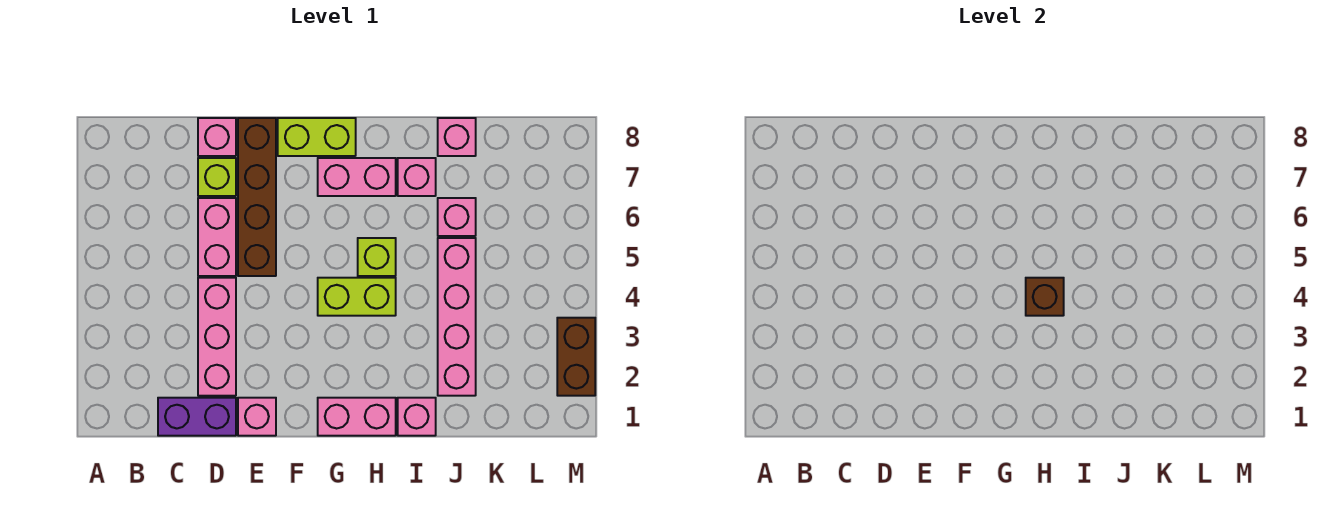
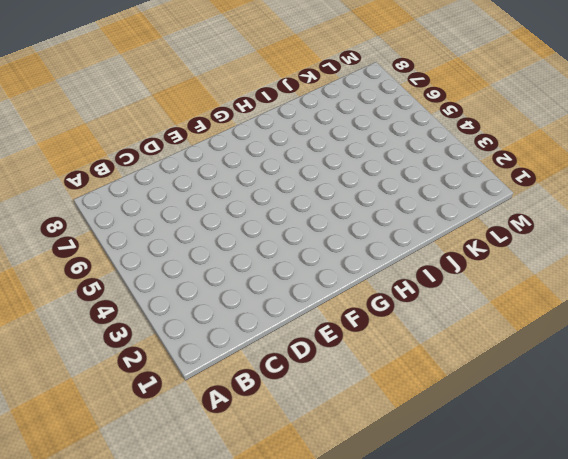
none -> purple brick C1:D1 level 1
none -> pink brick D2:D4 level 1
none -> pink brick D5:D6 level 1

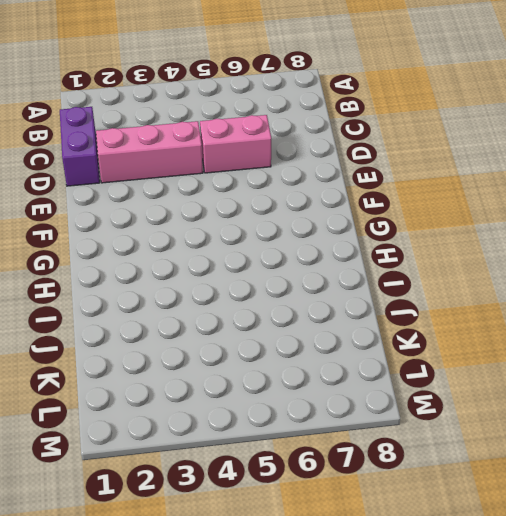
none -> lime brick D7 level 1
none -> pink brick D8 level 1
none -> pink brick E1 level 1

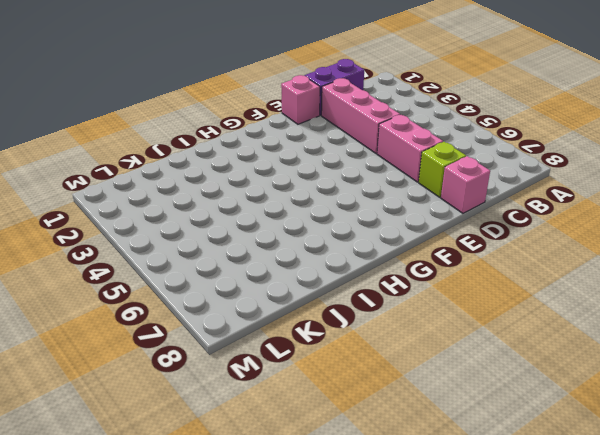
none -> brown brick E5:E8 level 1
none -> lime brick F8:G8 level 1
none -> pink brick G1:H1 level 1

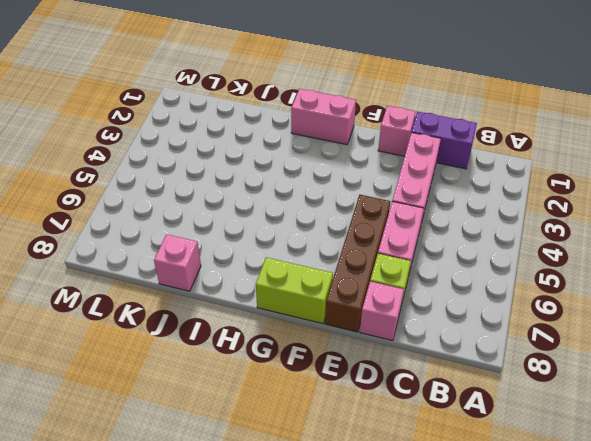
none -> lime brick G4:H4 level 1
none -> pink brick G7:H7 level 1
none -> lime brick H5 level 1

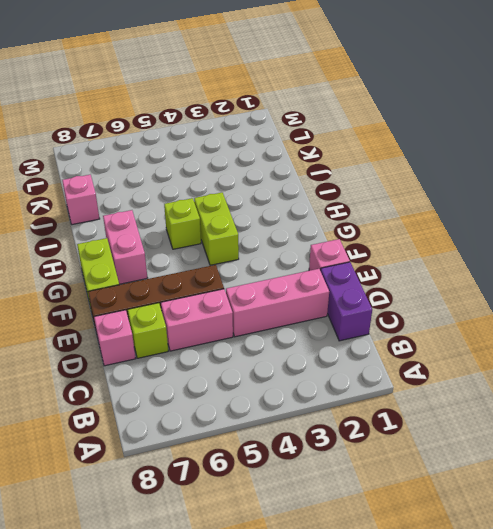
none -> pink brick G1:H1 level 1
none -> pink brick I1 level 1
none -> pink brick I7 level 1

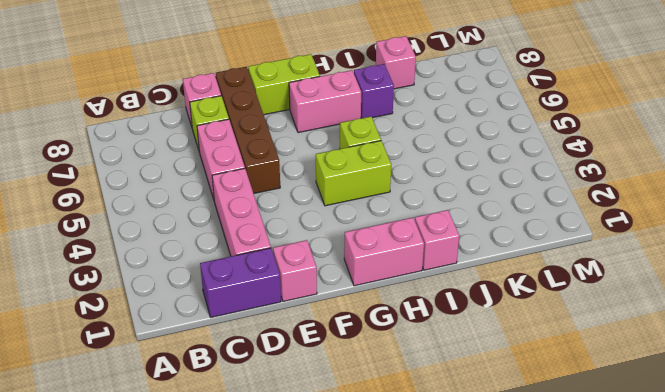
purple brick I7 level 1 -> pink brick I7 level 1
none -> pink brick J2:J5 level 1
none -> pink brick J6 level 1
none -> brown brick M2:M3 level 1

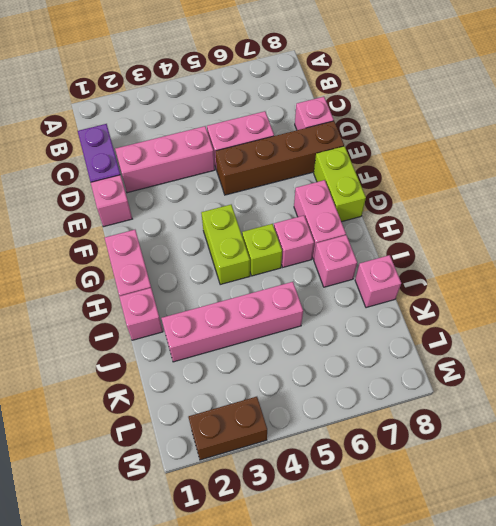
pink brick H6 level 1 -> pink brick J6 level 1
none -> lime brick D7 level 1
none -> brown brick H4 level 2

